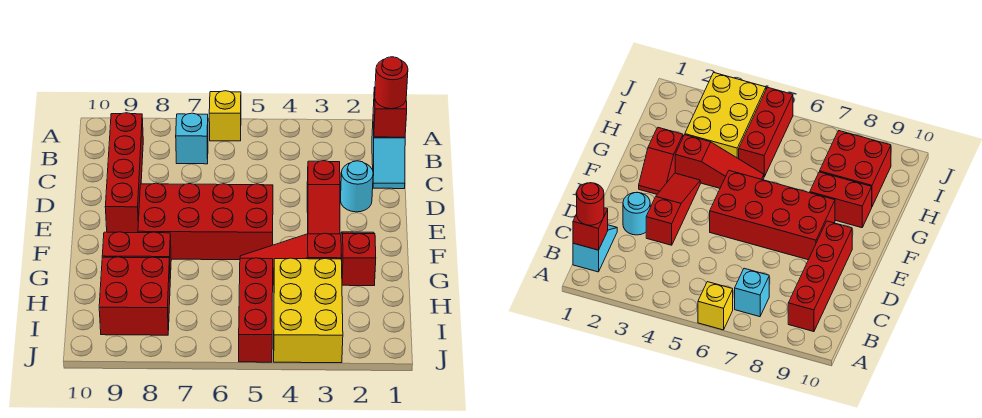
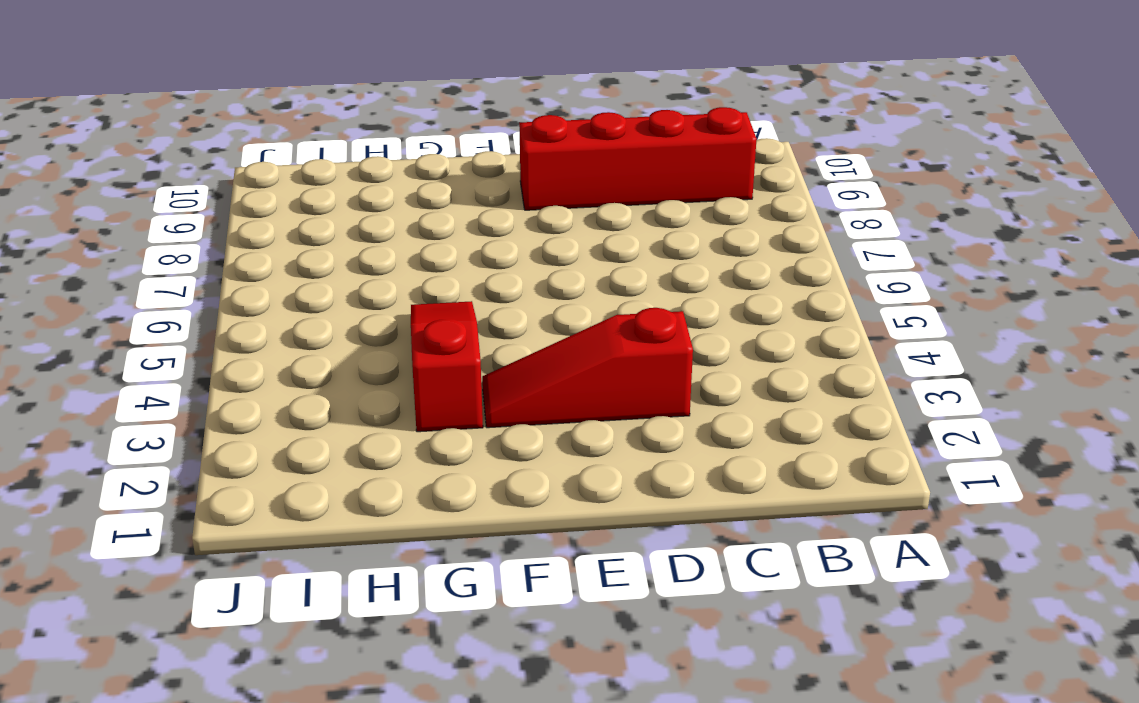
none -> yellow brick A6 level 1
none -> cyan slope B1:C1 level 1 top B
none -> cyan brick B7 level 1

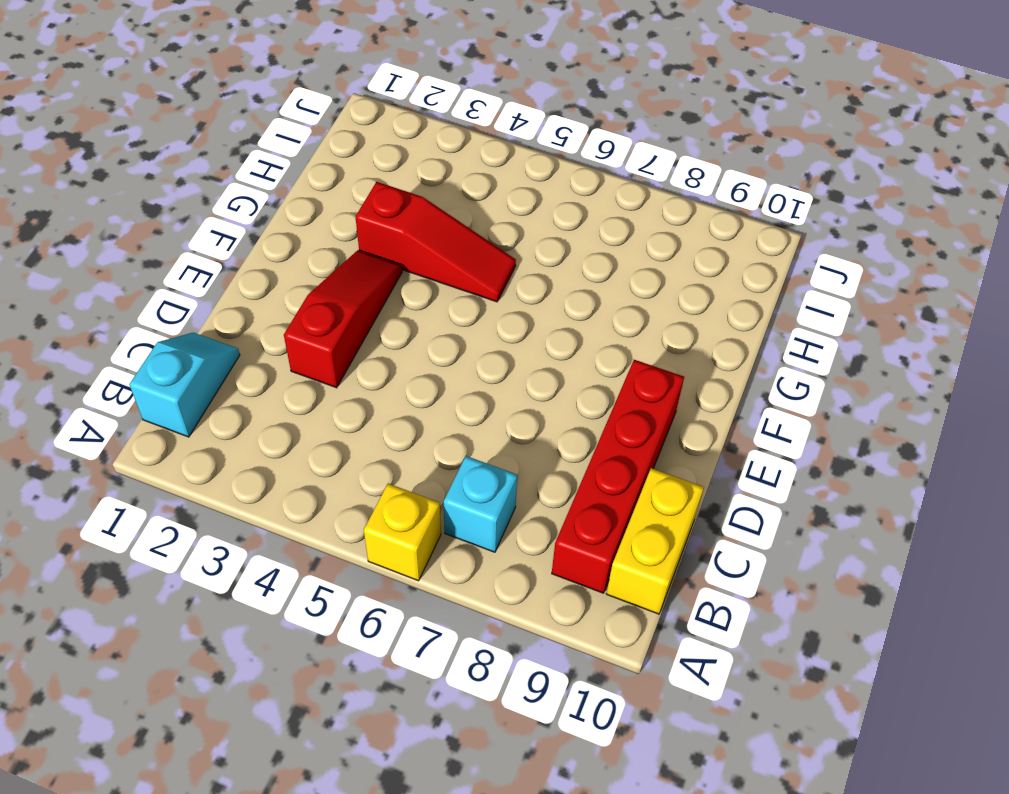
yellow brick B10:C10 level 1 -> none
none -> cyan round brick D2 level 1
none -> red brick E5:F8 level 1
none -> red slope F2:G2 level 1 top G

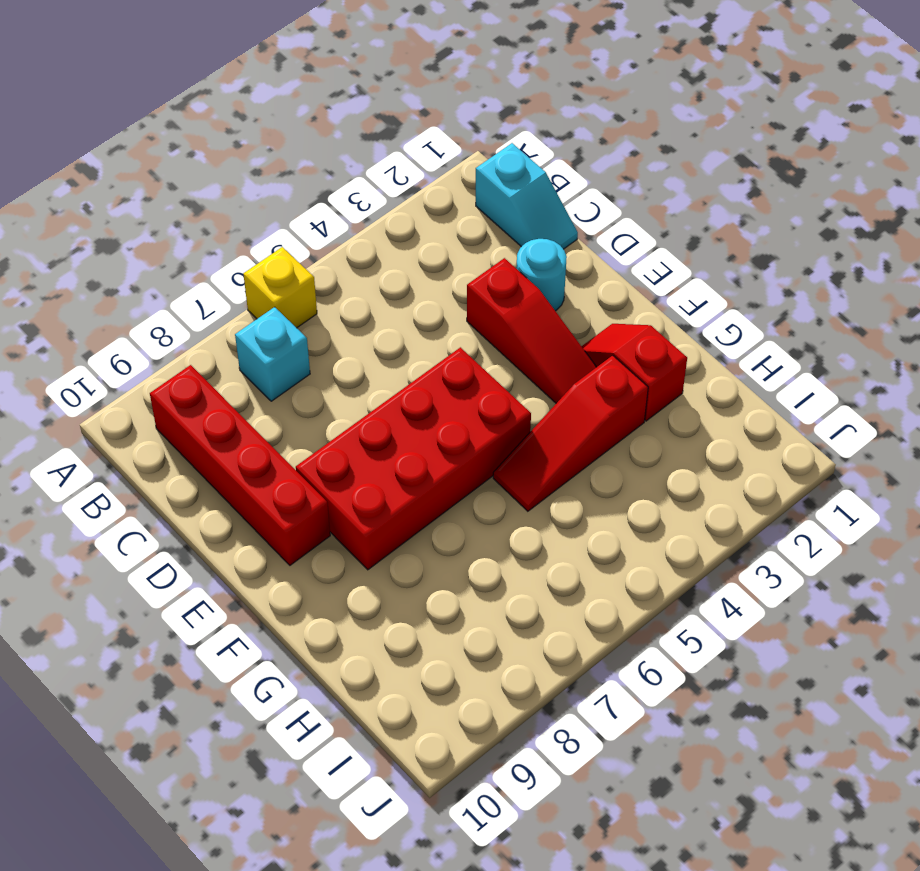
none -> red brick G8:G9 level 1
none -> yellow brick H3:J4 level 1
none -> red brick H5:J5 level 1

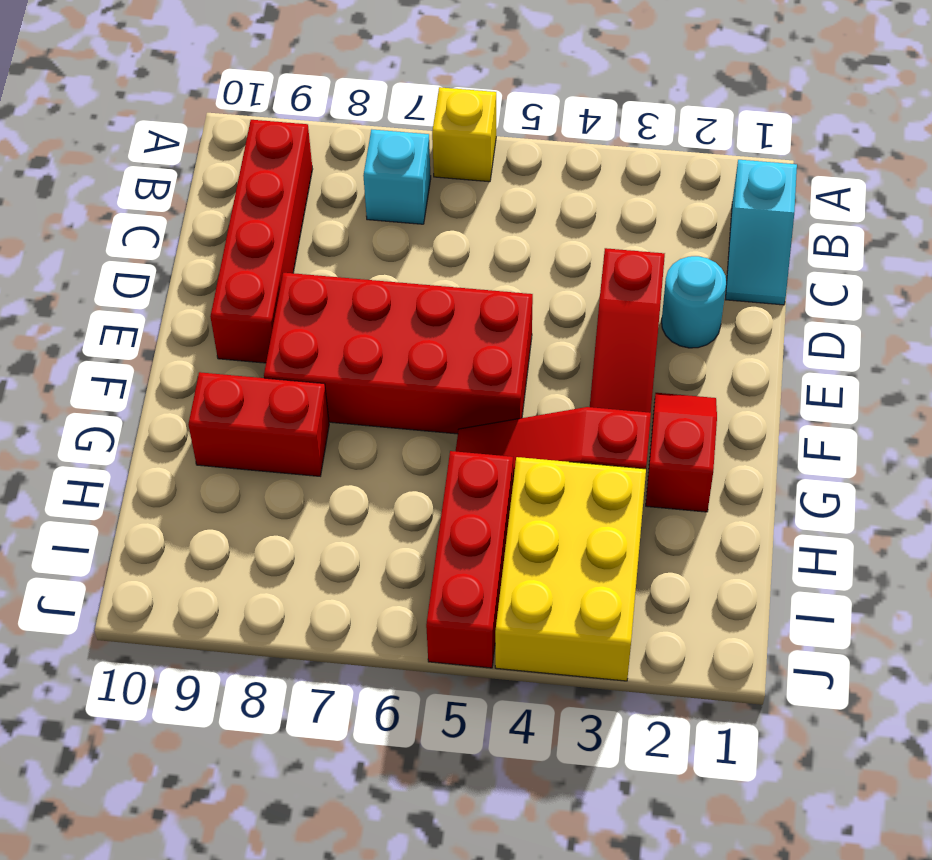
none -> red brick H8:I9 level 1
none -> red brick B1 level 2
none -> red round brick B1 level 3

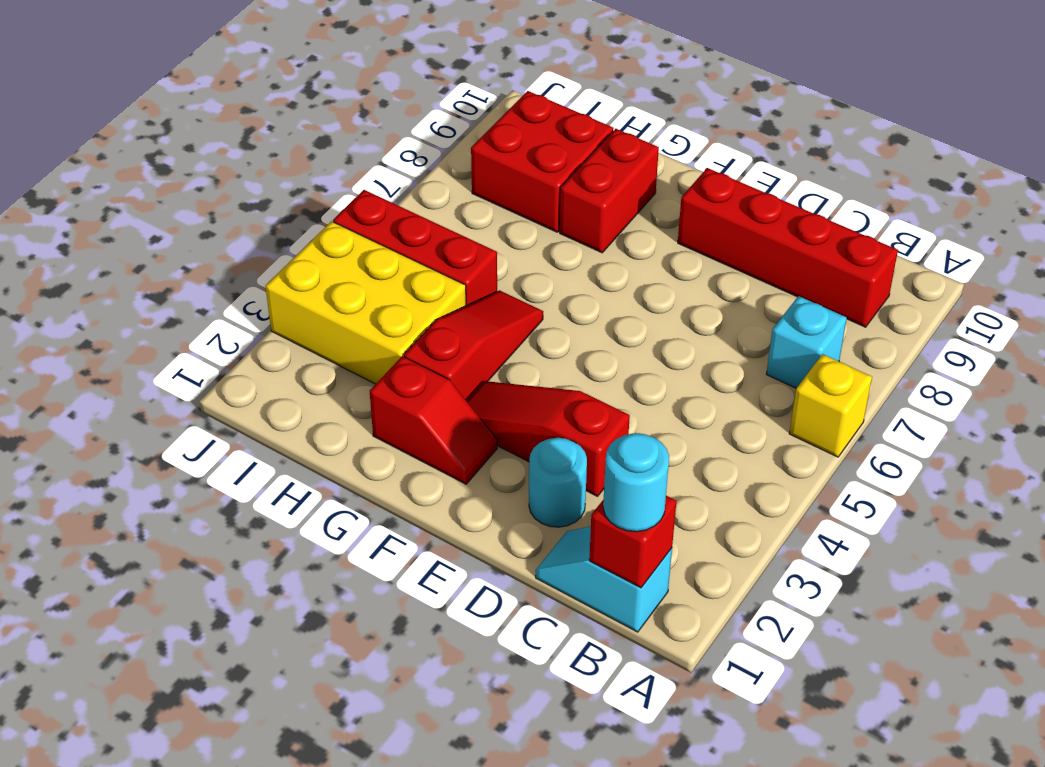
cyan round brick B1 level 3 -> red round brick B1 level 3
none -> red brick E5:F8 level 1

